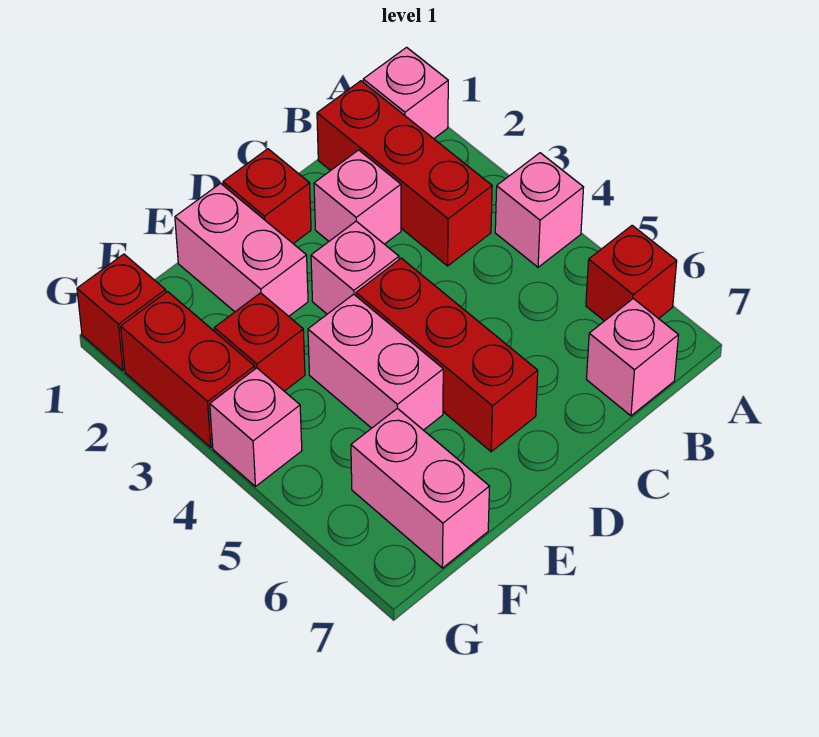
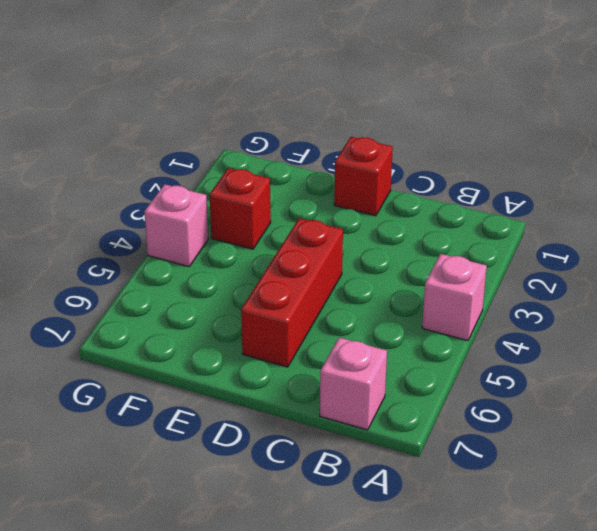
none -> pink brick A1 level 1
none -> red brick A6 level 1
none -> red brick B1:B3 level 1

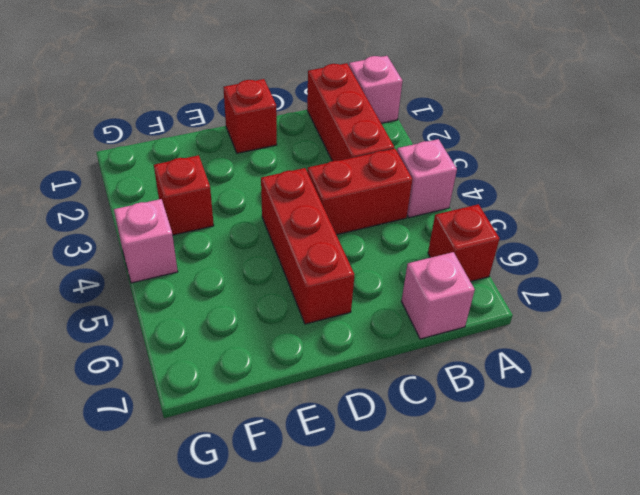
red brick B4:C4 level 1 -> red brick G2:G3 level 1
none -> pink brick C2 level 1
none -> pink brick D3 level 1
none -> pink brick E1:E2 level 1

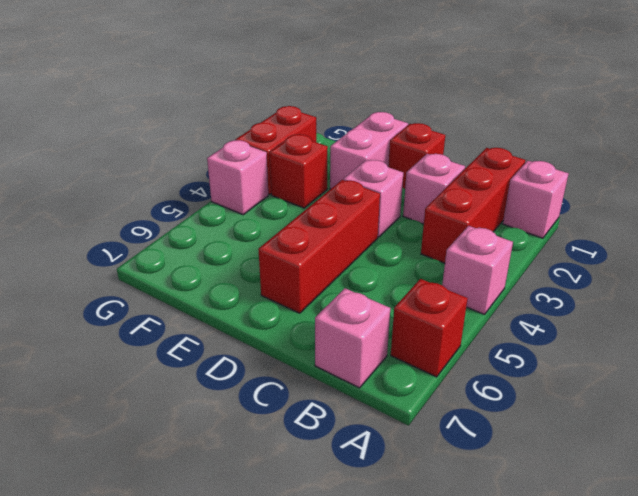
none -> pink brick E4:E5 level 1
none -> pink brick F6:F7 level 1
none -> red brick G1 level 1

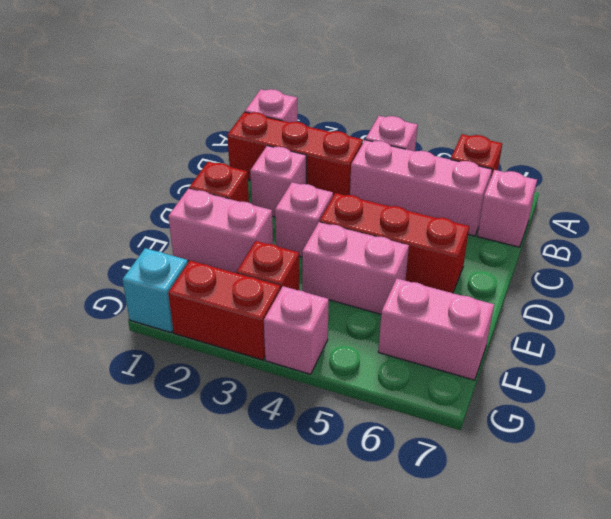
pink brick B4:B6 level 1 -> none
cyan brick G1 level 1 -> red brick G1 level 1

